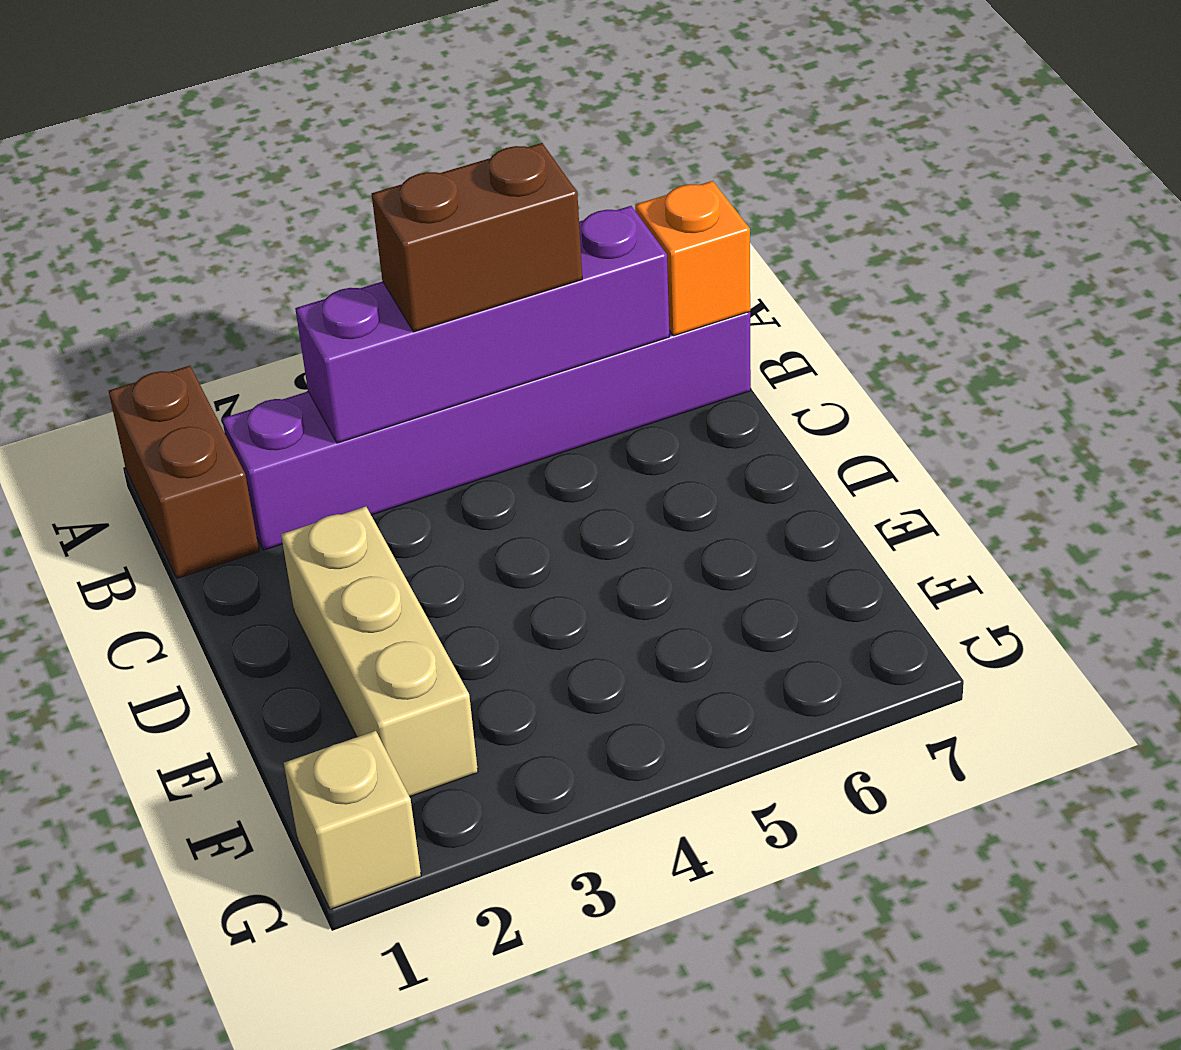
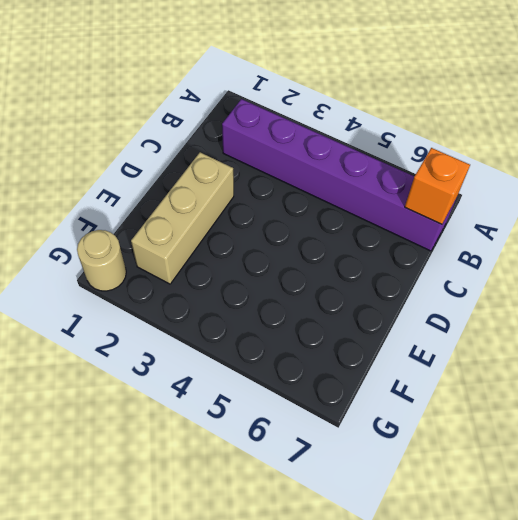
tan round brick G1 level 1 -> tan brick G1 level 1
none -> brown brick A1:B1 level 1
none -> purple brick B3:B6 level 2

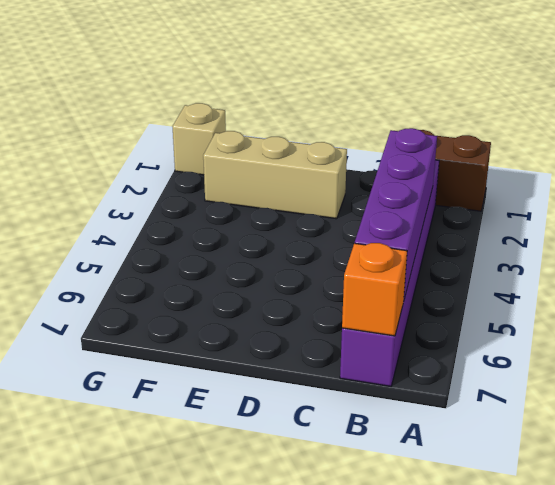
none -> brown brick B4:B5 level 3

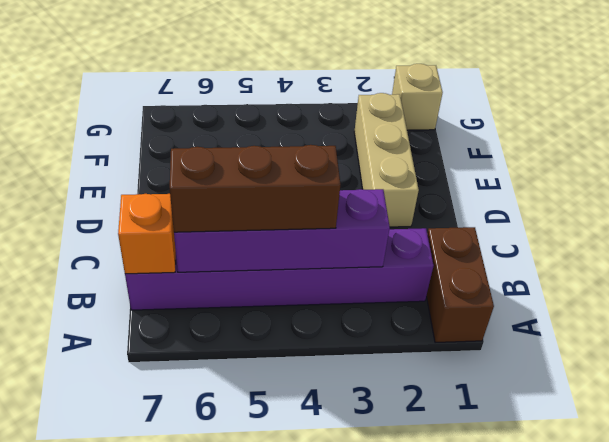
brown brick B4:B6 level 3 -> brown brick B4:B5 level 3

